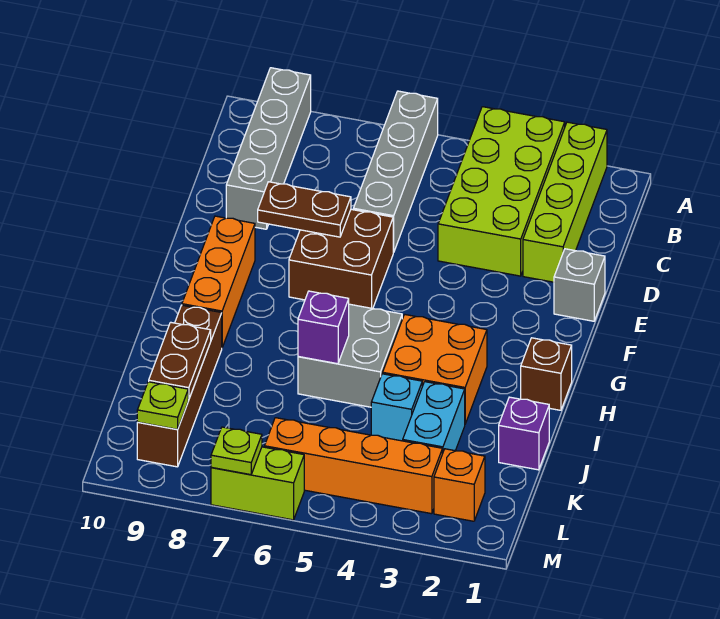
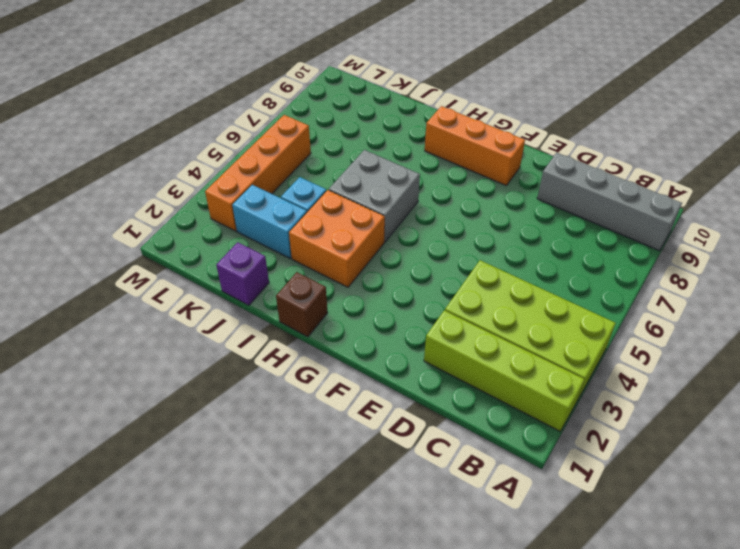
none -> grey brick A6:D6 level 1
none -> grey brick E1 level 1
none -> brown brick E6:F7 level 1

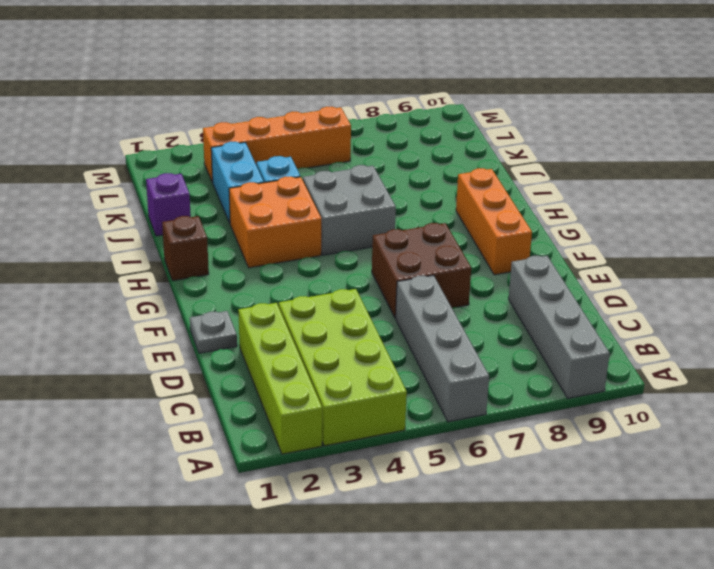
grey plate E1 level 1 -> grey brick E1 level 1
none -> brown brick I9:L9 level 1
none -> orange brick L2 level 1
none -> lime brick M6:M7 level 1

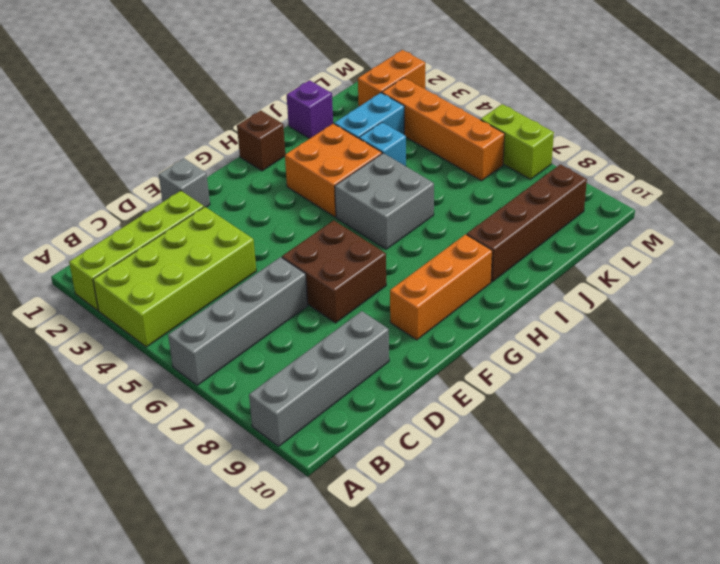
orange brick L2:M2 level 1 -> orange brick L2 level 1
none -> brown plate E7:E8 level 2
none -> purple brick I6 level 2
none -> brown plate J9:K9 level 2

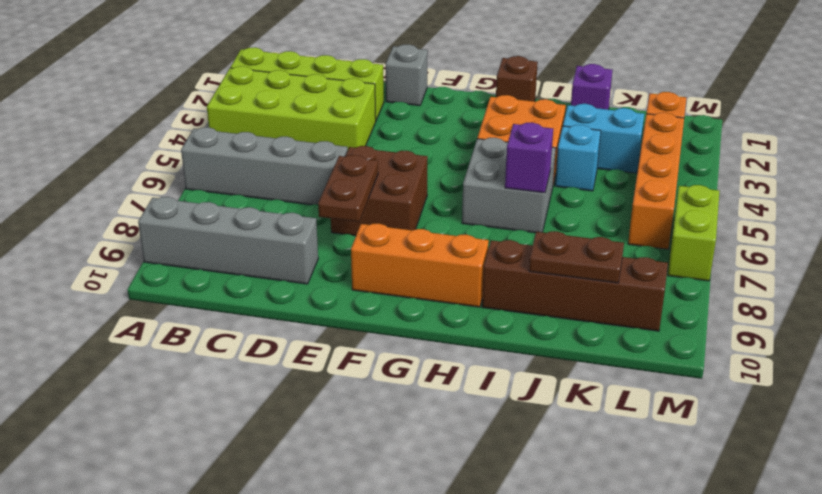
none -> lime plate L9 level 2
none -> lime plate M7 level 2

